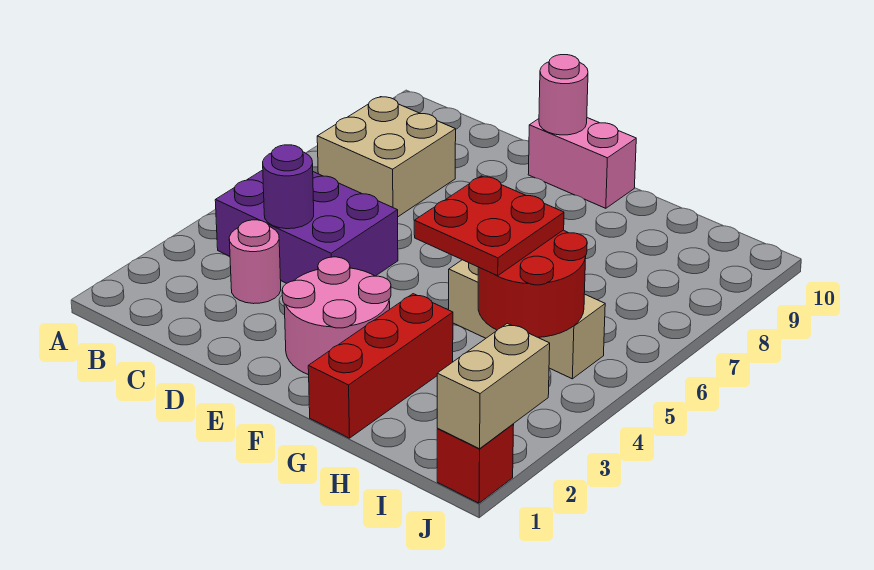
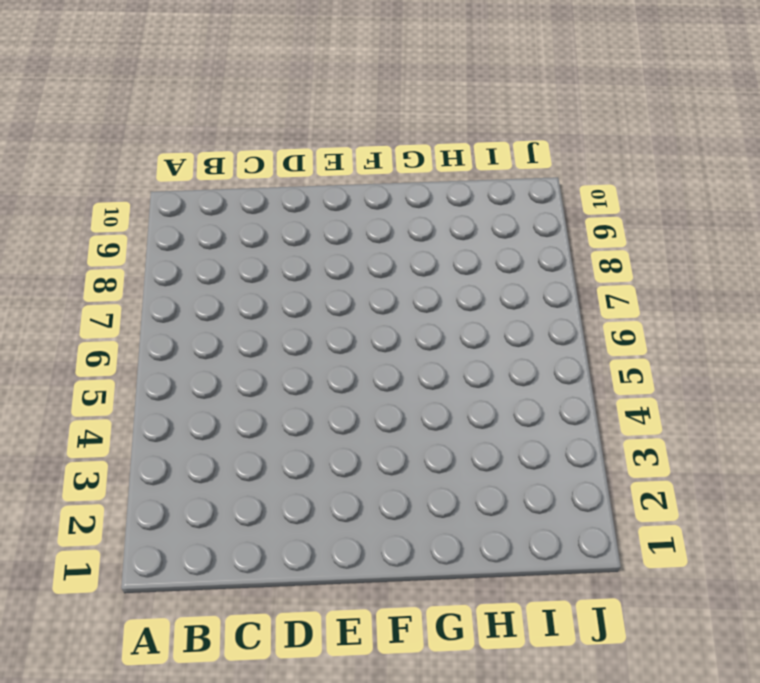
none -> purple brick B4:D5 level 1
none -> tan brick B7:C8 level 1
none -> pink round brick C3 level 1

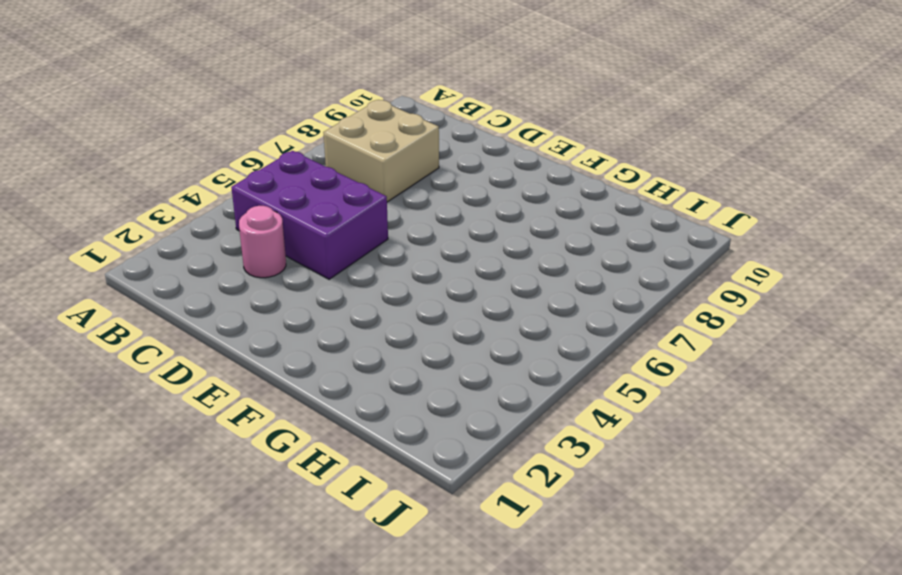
none -> pink round brick E2:F3 level 1
none -> pink brick E10:F10 level 1
none -> red brick G1:G3 level 1

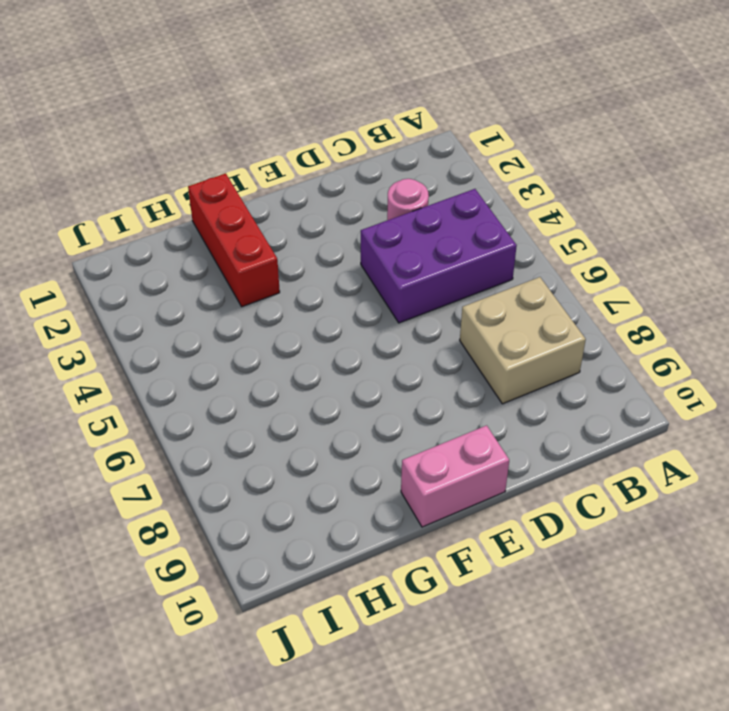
none -> pink round brick E2:F3 level 1
none -> tan brick G5:I5 level 1
none -> red brick J1 level 1

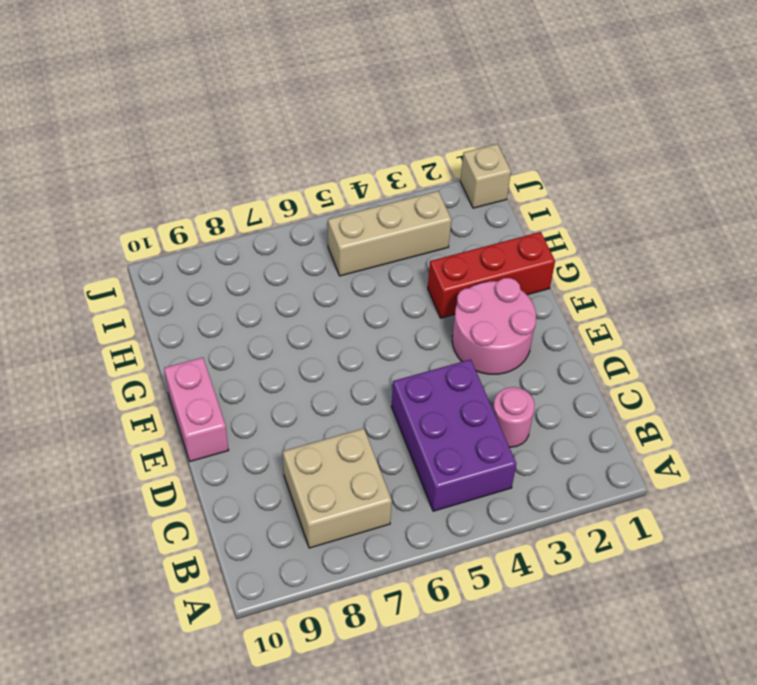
tan brick I3:I5 level 1 -> tan brick G5:I5 level 1
tan brick J1 level 1 -> red brick J1 level 1
none -> purple round brick C4 level 2
none -> pink round brick E10 level 2
none -> red round brick H4:I5 level 2

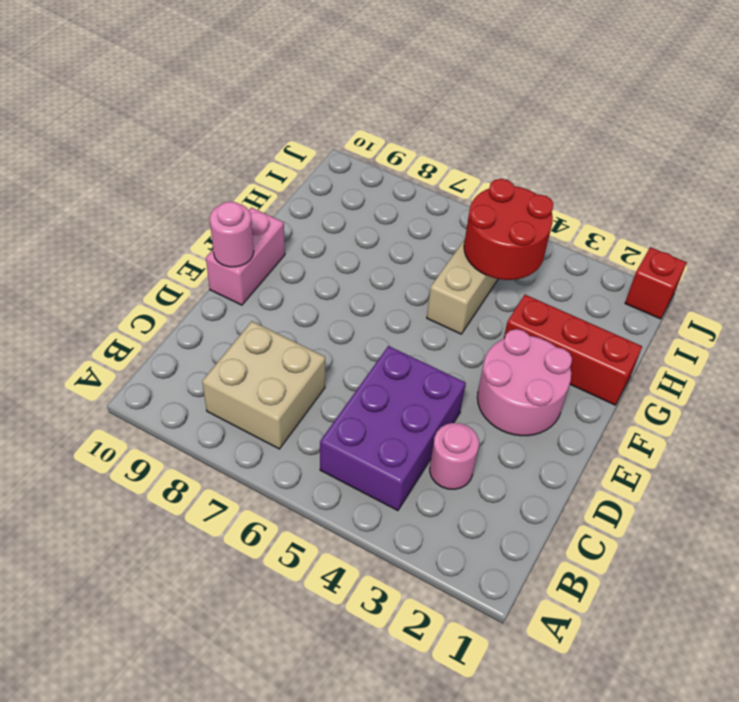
none -> purple round brick C4 level 2
none -> tan brick J1:J2 level 2
none -> red plate G4:H5 level 3

